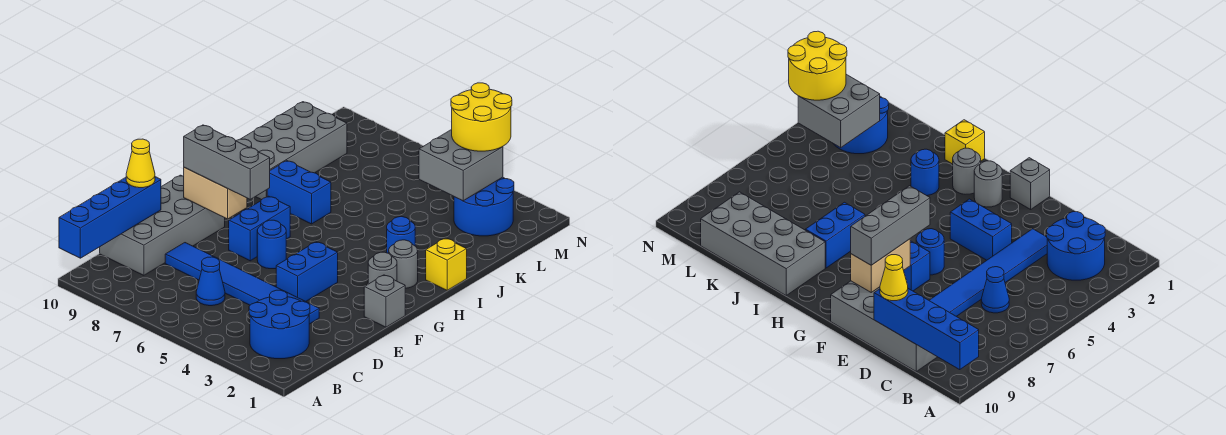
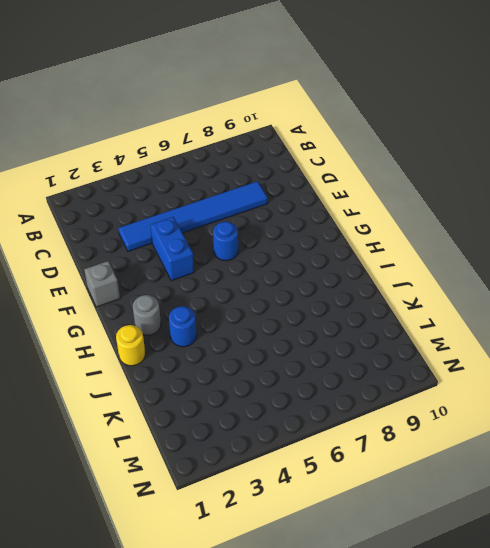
yellow round brick I1 level 1 -> yellow brick I1 level 1
none -> blue round brick B2:C3 level 1
none -> blue cone C6 level 1
none -> grey brick C9:F10 level 1

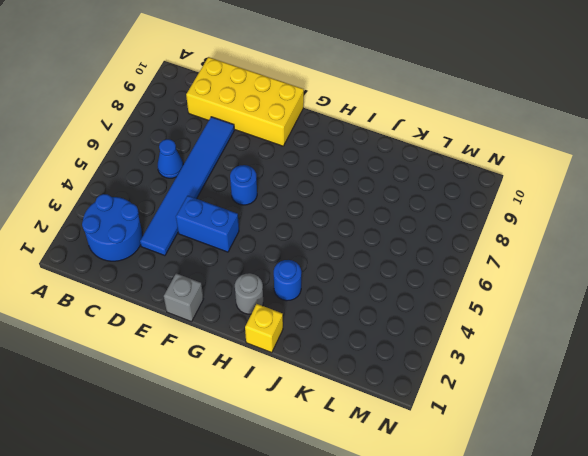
yellow brick C9:F10 level 1 -> grey brick C9:F10 level 1
none -> blue brick F7:G7 level 1
none -> grey round brick G2 level 1
none -> blue brick I7:I8 level 1

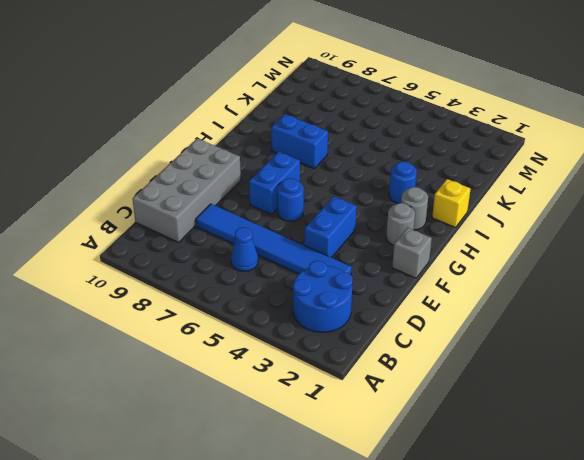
none -> grey brick I9:L10 level 1
none -> blue round brick L2:M3 level 1
none -> blue brick A10:D10 level 2

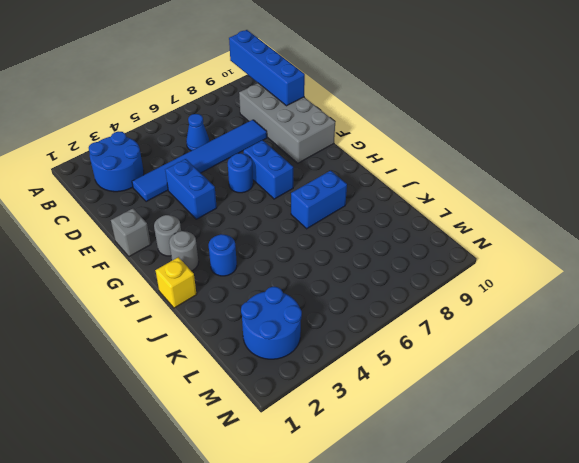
none -> grey brick I9:L10 level 1
none -> tan brick F8:F9 level 2
none -> grey brick L3:M4 level 2

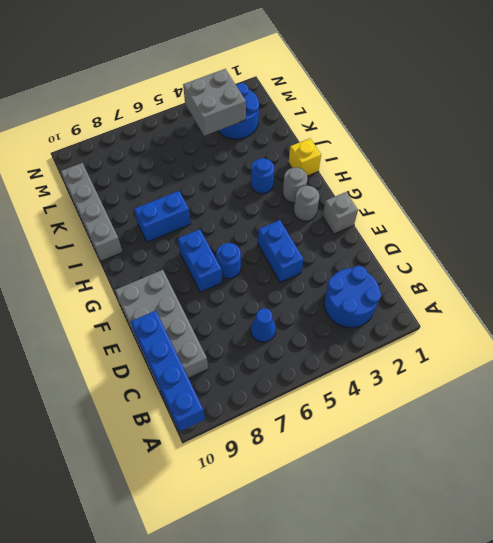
grey brick I10:L10 level 1 -> grey brick I9:L10 level 1
none -> blue tile D3:D8 level 1
none -> tan brick F8:F9 level 2
none -> yellow cone D10 level 3

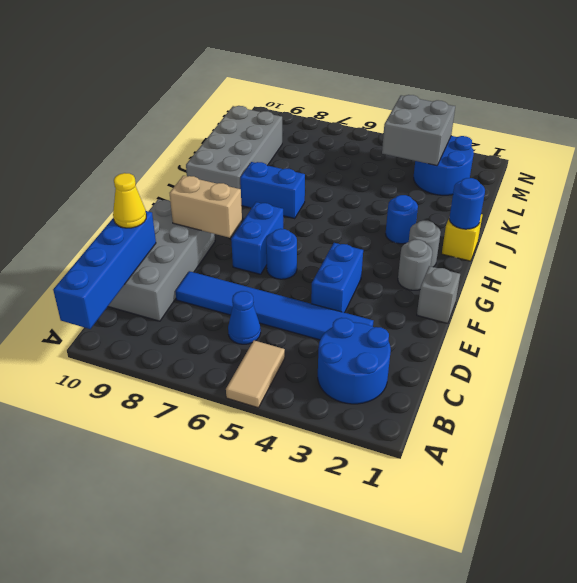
tan tile A5:B5 level 1 -> none
blue round brick I1 level 2 -> none
none -> grey brick F7:F9 level 3
none -> yellow round brick M3:N4 level 3

